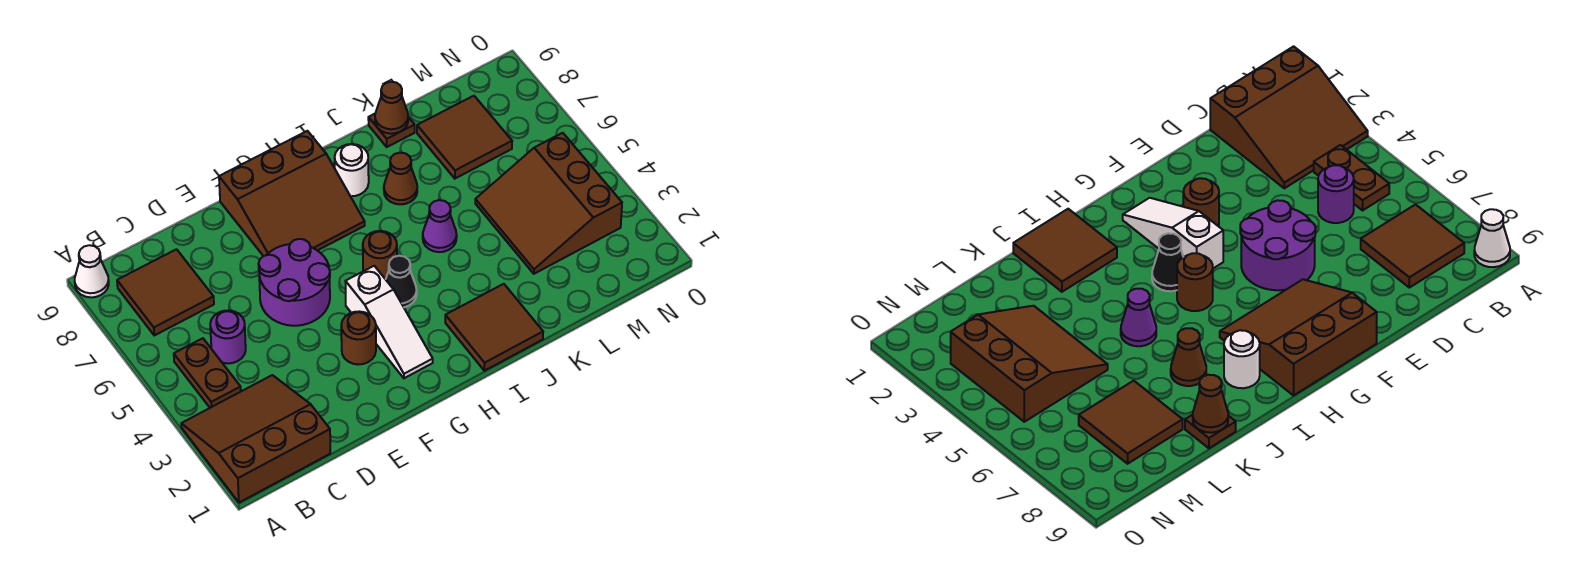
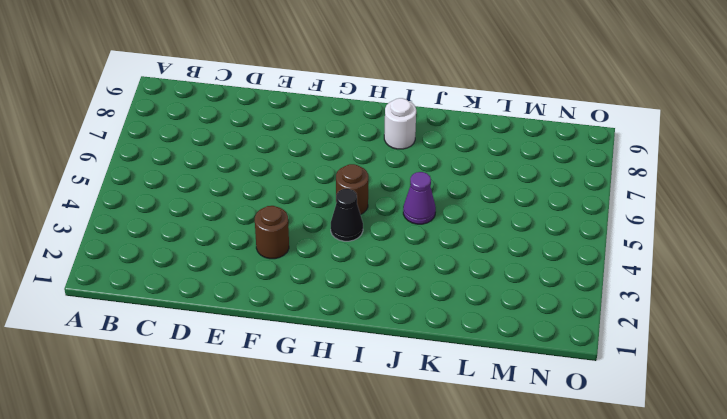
none -> brown slope A1:C3 level 1 top 1
none -> white cone A9 level 1
none -> brown plate B4:B5 level 1

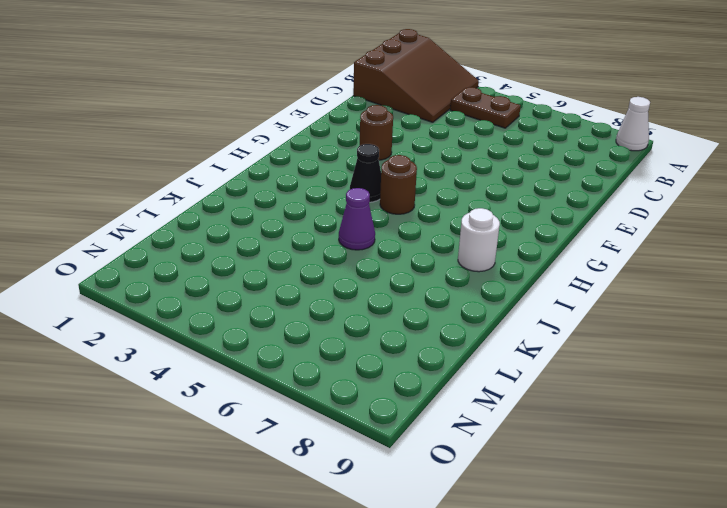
none -> brown tile B7:C8 level 1
none -> purple round brick C5 level 1
none -> purple round brick E5:F6 level 1

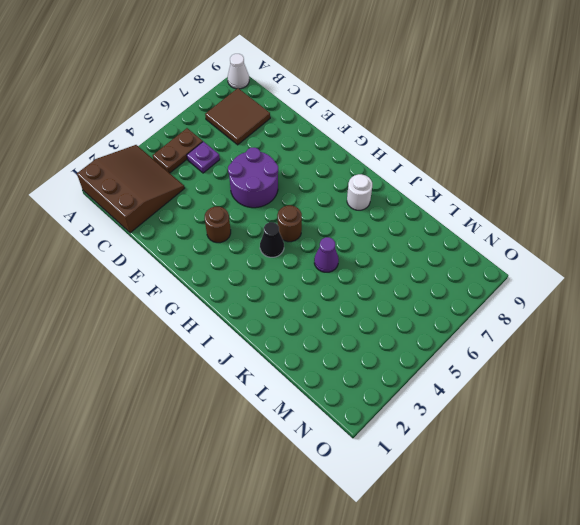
purple plate C5 level 1 -> purple round brick C5 level 1
none -> brown slope F7:H9 level 1 top 9
none -> white slope G2:G4 level 1 top 4
none -> brown tile I1:J2 level 1

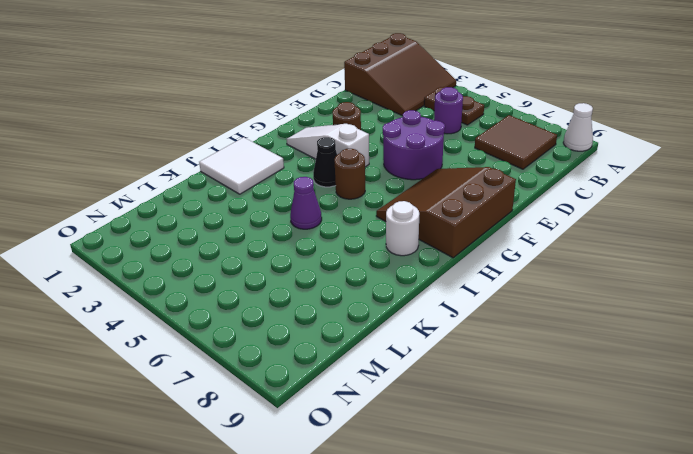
white tile I1:J2 level 1 -> brown tile I1:J2 level 1
none -> brown cone J7 level 1
none -> brown plate K9 level 1
none -> brown slope L3:N5 level 1 top N

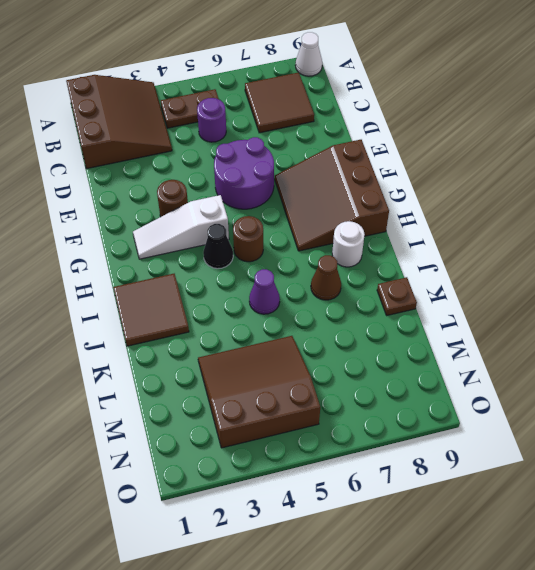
none -> brown tile L7:M8 level 1
none -> brown cone K9 level 2

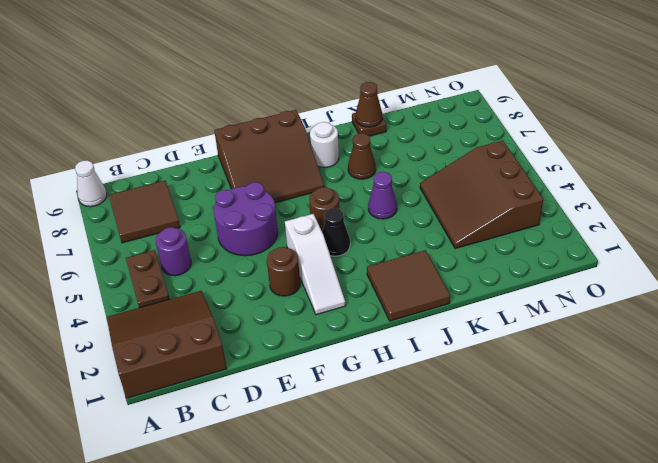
none -> brown tile L7:M8 level 1

